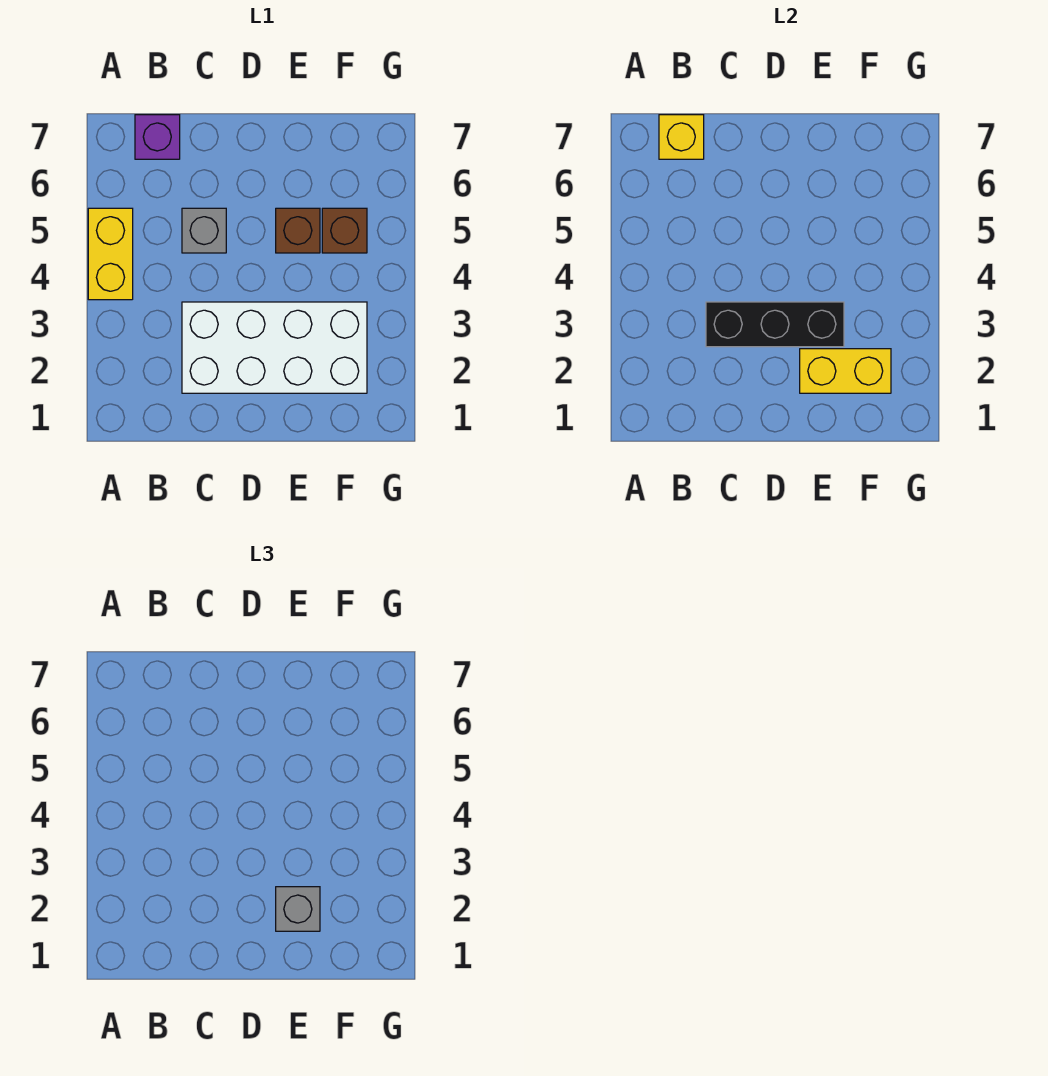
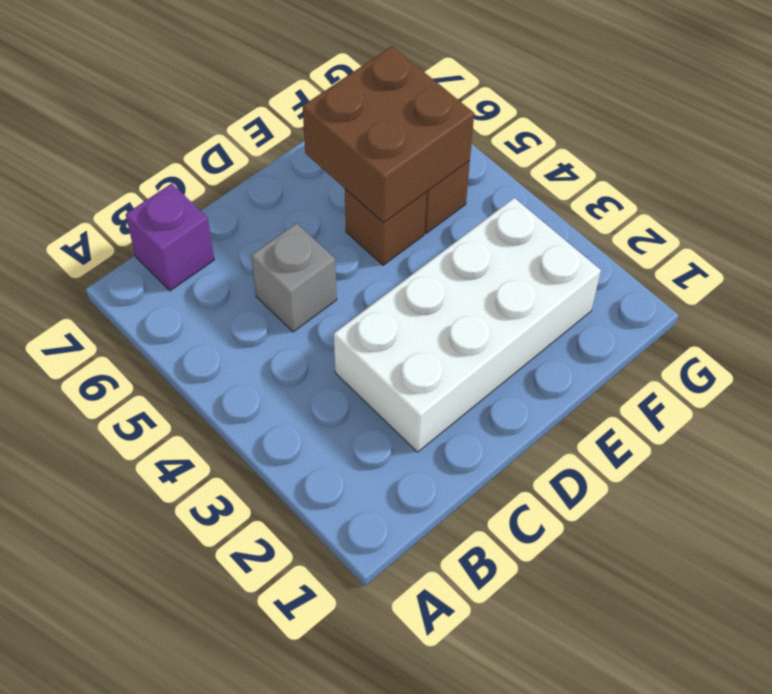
brown brick E5:F6 level 2 -> none
none -> yellow brick A4:A5 level 1
none -> yellow brick B7 level 2

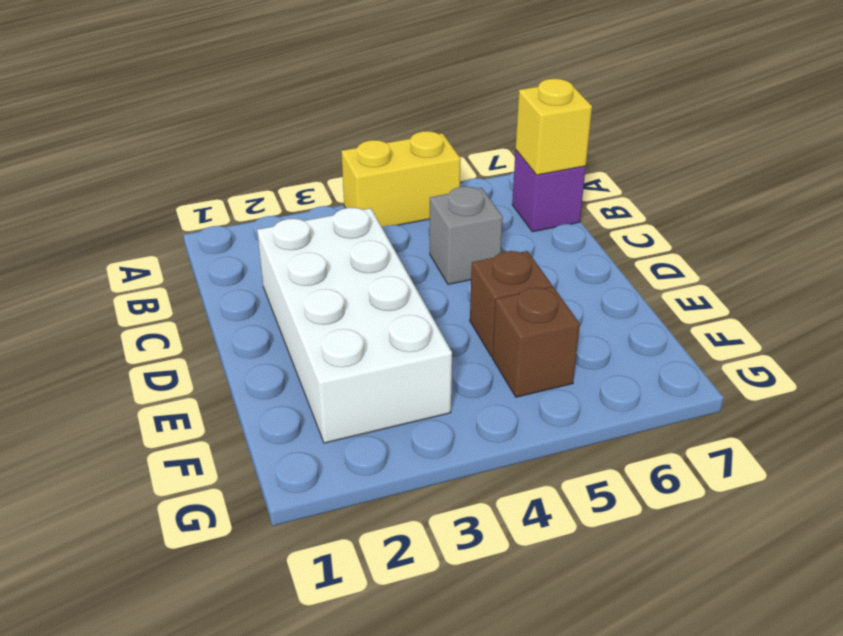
none -> black brick C3:E3 level 2
none -> yellow brick E2:F2 level 2

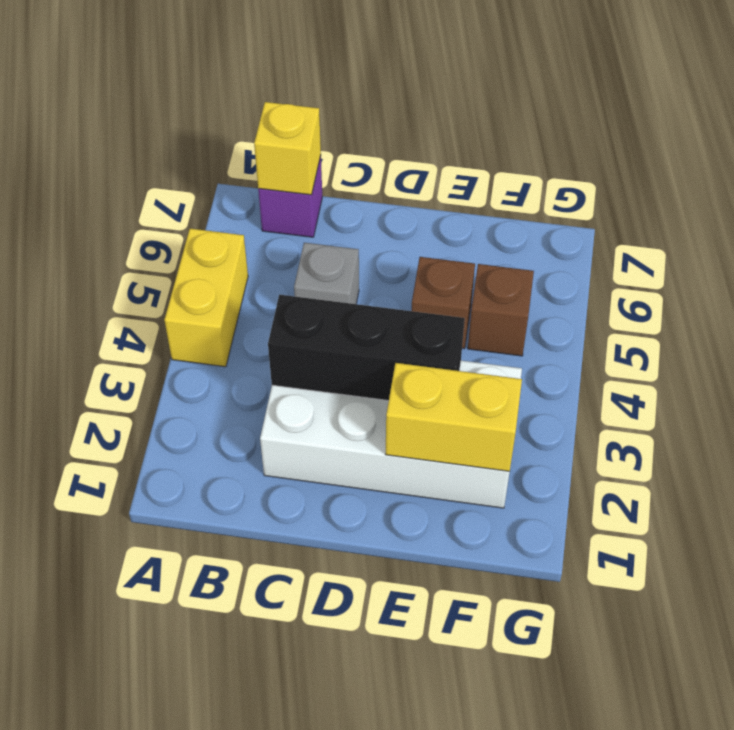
none -> grey brick E2 level 3

